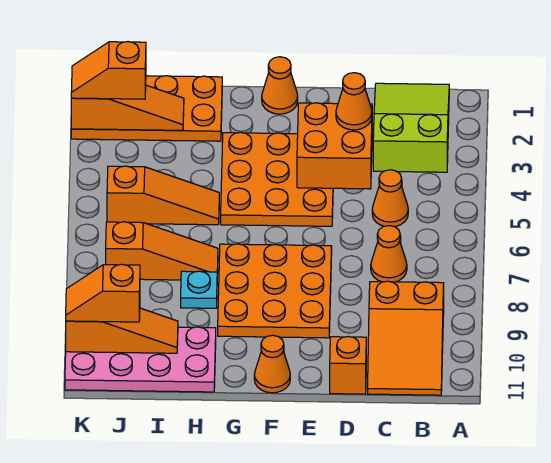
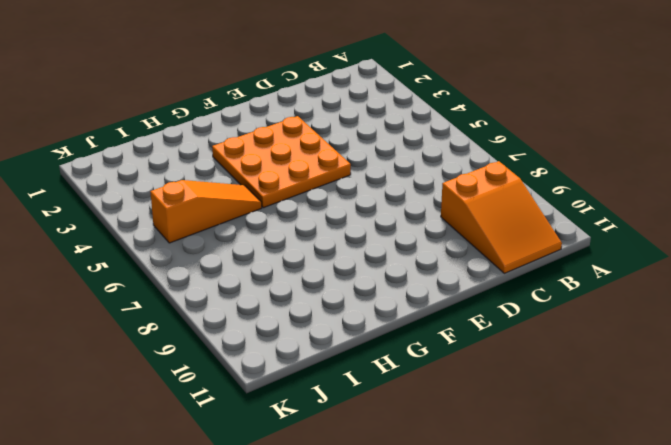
none -> lime slope B1:C3 level 1 top 3
none -> orange cone C5 level 1
none -> orange cone C7 level 1

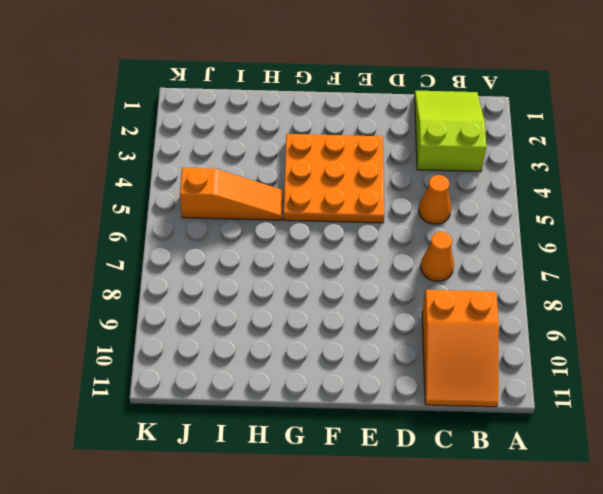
none -> orange brick D11 level 1
none -> orange plate E7:G9 level 1
none -> orange cone F1 level 1

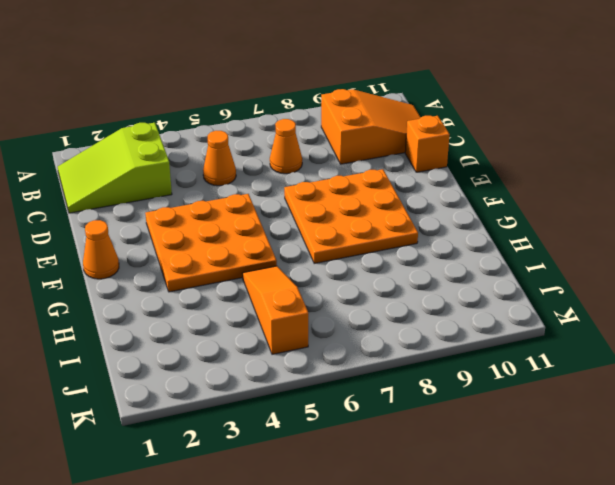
none -> orange cone F11 level 1
none -> orange plate H1:K2 level 1
none -> orange slope H7:J7 level 1 top J

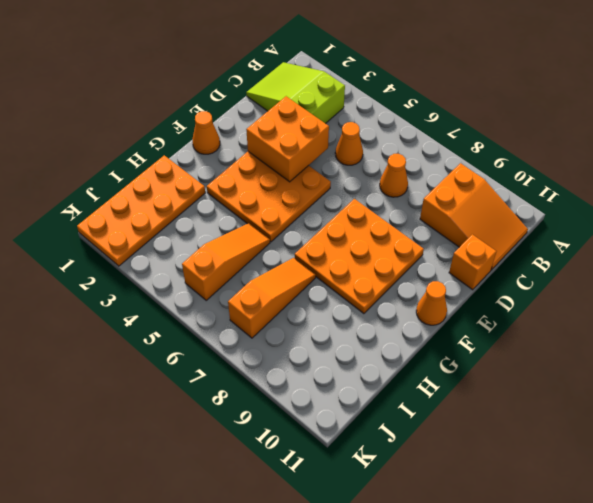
none -> cyan plate H8 level 1
none -> pink plate H10:K11 level 1
none -> orange slope I2:K2 level 2 top K

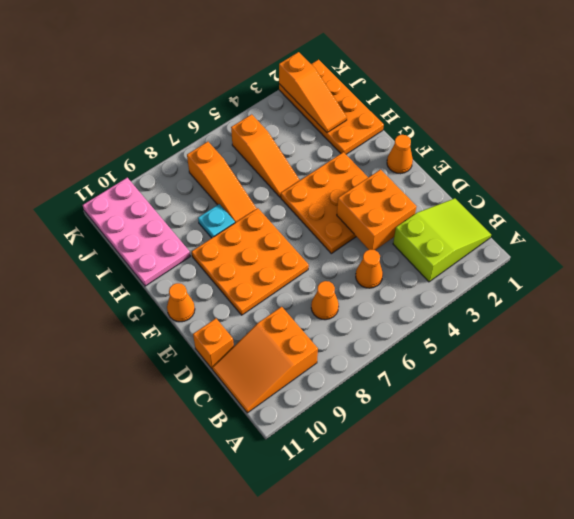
none -> orange slope I10:K10 level 2 top K
none -> orange cone D3 level 3
none -> orange slope J2:K2 level 3 top J

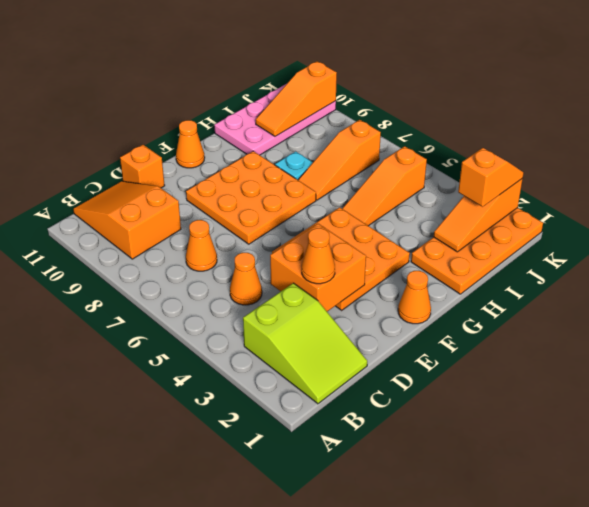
none -> orange slope J10:K10 level 3 top J

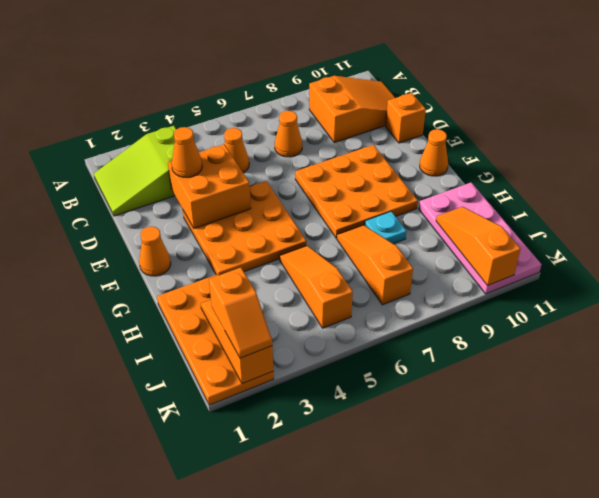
none -> orange slope J10:K10 level 3 top J

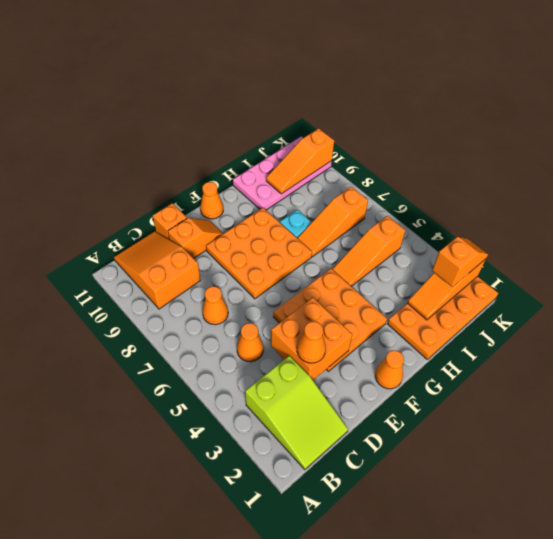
orange slope D10:E10 level 1 top D -> orange slope J10:K10 level 3 top J

